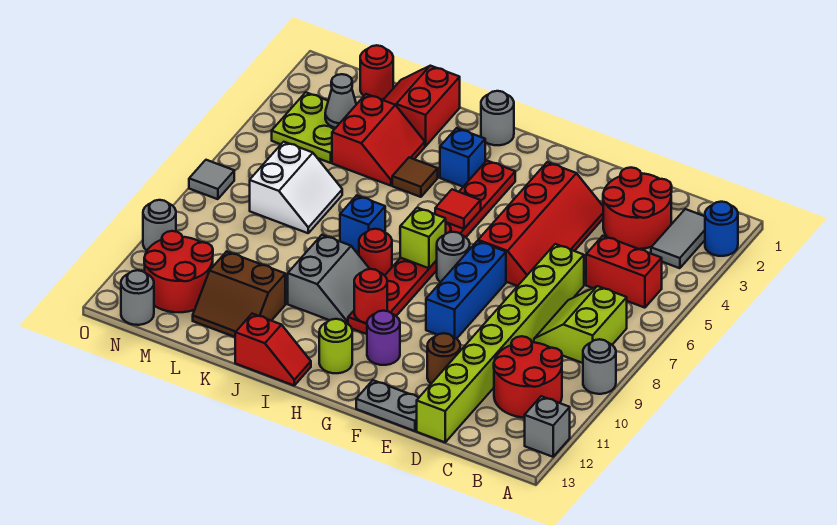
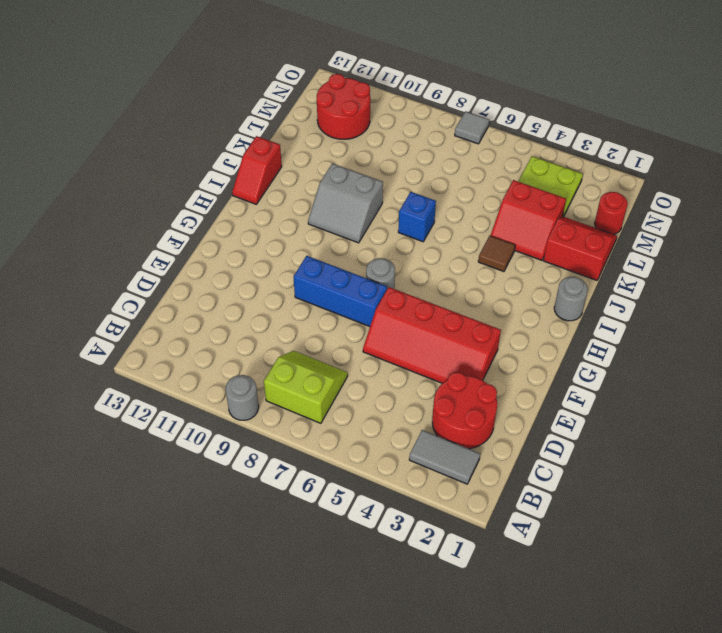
none -> blue round brick A2 level 1
none -> grey brick A12 level 1
none -> red brick B5:C5 level 1
none -> red round brick B10:C11 level 1

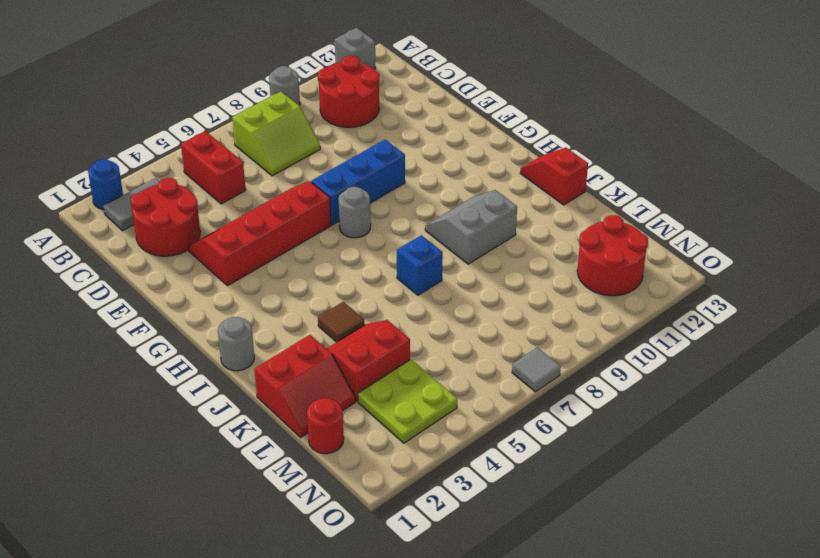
none -> lime brick D6:D13 level 1
none -> brown round brick E11 level 1
none -> grey plate E13:F13 level 1
none -> purple round brick G11 level 1

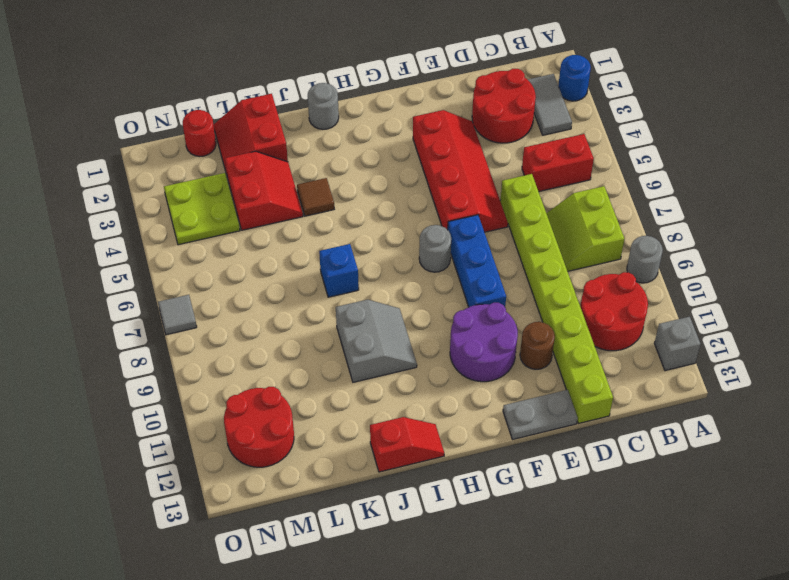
purple round brick F10:G11 level 1 -> purple round brick G11 level 1
none -> red plate H3:H10 level 1
none -> lime round brick H12 level 1
none -> blue brick I3 level 1
none -> red round brick I8 level 1

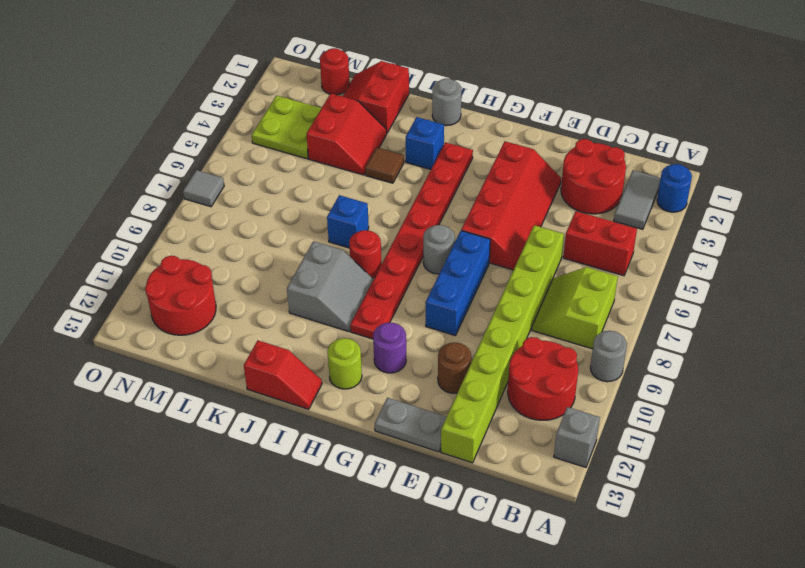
none -> brown slope K11:L12 level 1 top 11
none -> white slope L6:M7 level 1 top M
none -> grey round brick N13 level 1
none -> grey round brick O10 level 1

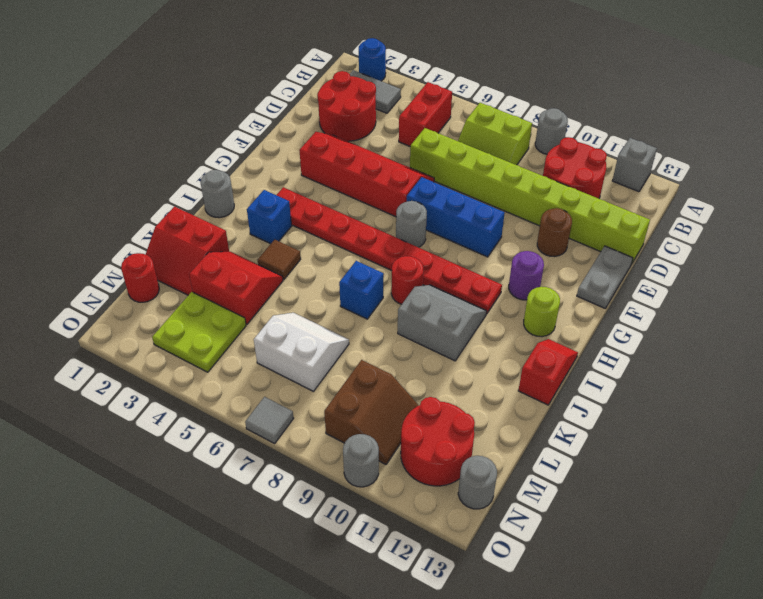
brown slope M9:N10 level 1 top 9 -> brown slope K11:L12 level 1 top 11
none -> red tile H5 level 2
none -> lime brick H7 level 2
none -> red round brick H10 level 2
none -> grey cone M3 level 2

